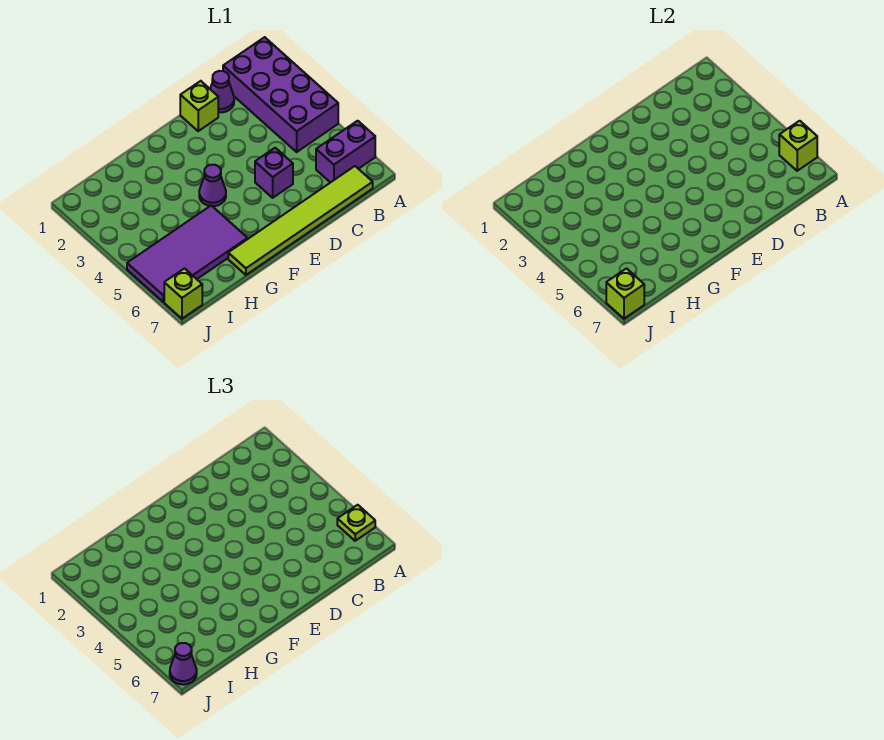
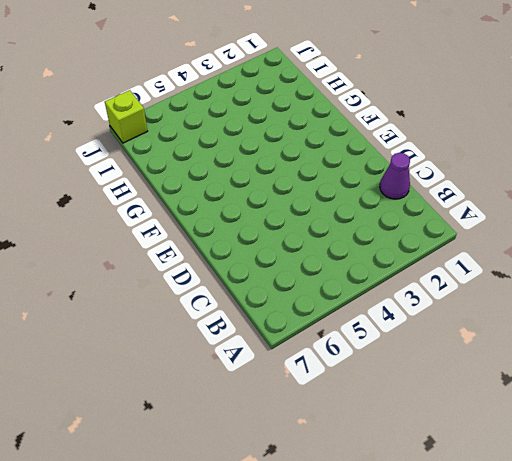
none -> purple brick A1:B4 level 1
none -> purple brick A6:B6 level 1
none -> lime tile B7:G7 level 1

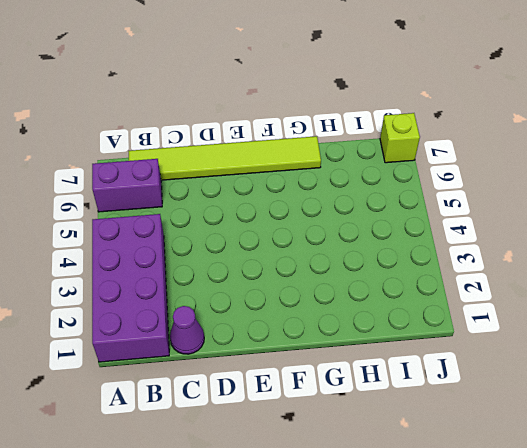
none -> lime brick D1 level 1
none -> purple brick D5 level 1
none -> purple cone F4 level 1

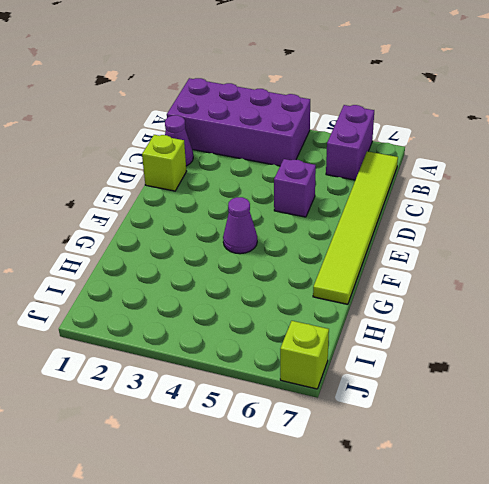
none -> purple tile G5:J6 level 1
none -> lime brick A6 level 2
none -> lime brick J7 level 2

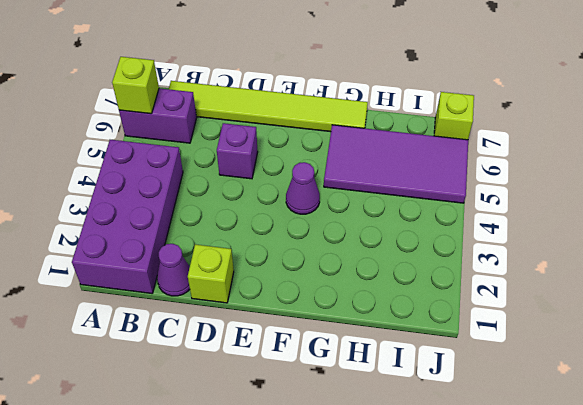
none -> lime brick J7 level 2
none -> lime plate A6 level 3
none -> purple cone J7 level 3

